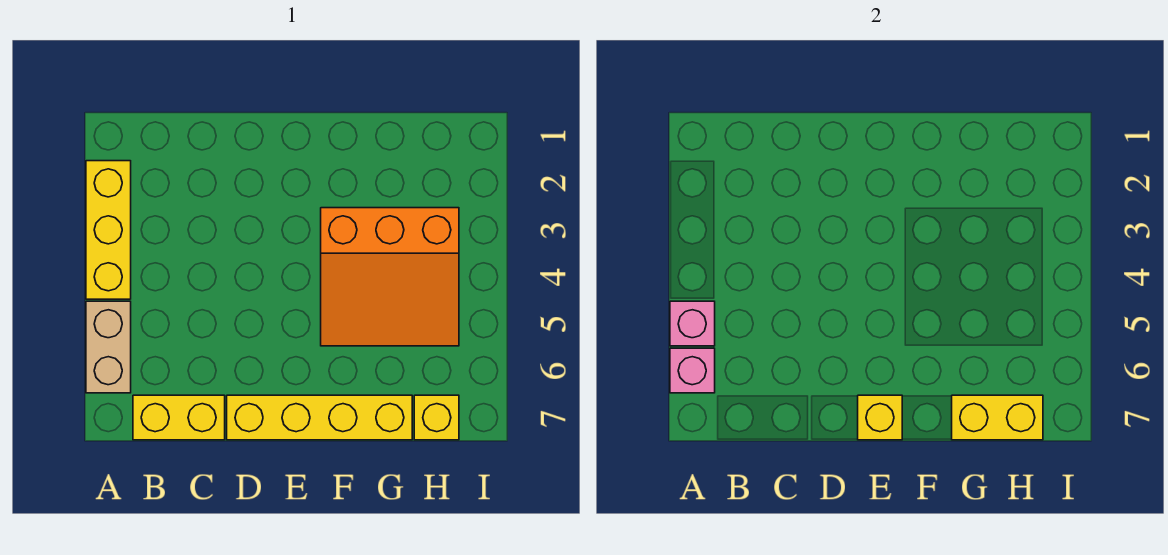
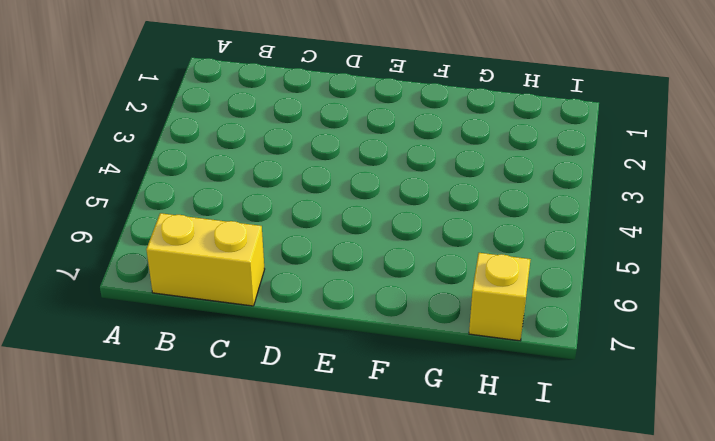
none -> yellow brick A2:A4 level 1
none -> tan brick A5:A6 level 1

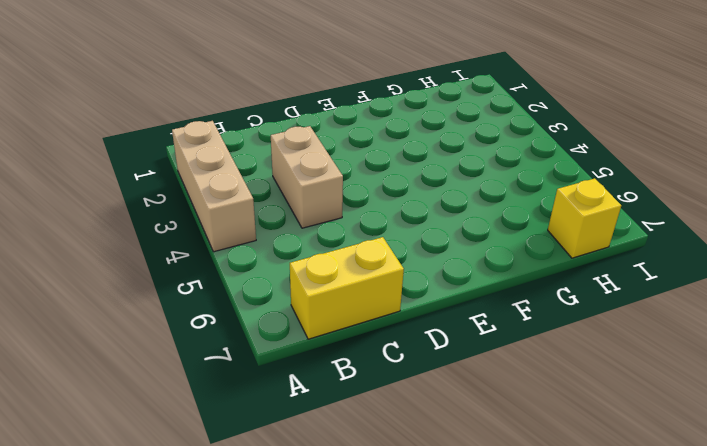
tan brick A2:A4 level 1 -> yellow brick A2:A4 level 1
tan brick C3:C4 level 1 -> tan brick A5:A6 level 1
none -> yellow brick D7:G7 level 1
none -> orange slope F3:H5 level 1 top 3

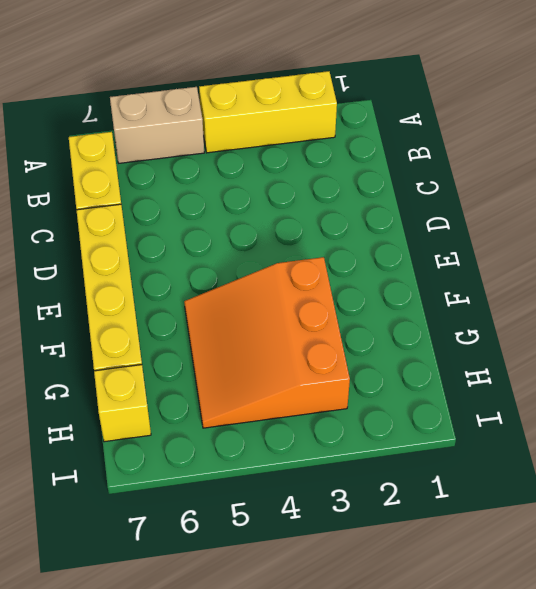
none -> pink brick A5 level 2
none -> pink brick A6 level 2

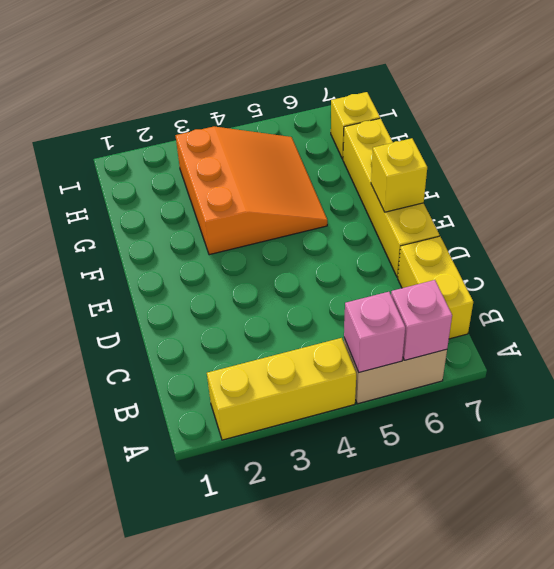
none -> yellow brick G7:H7 level 2

